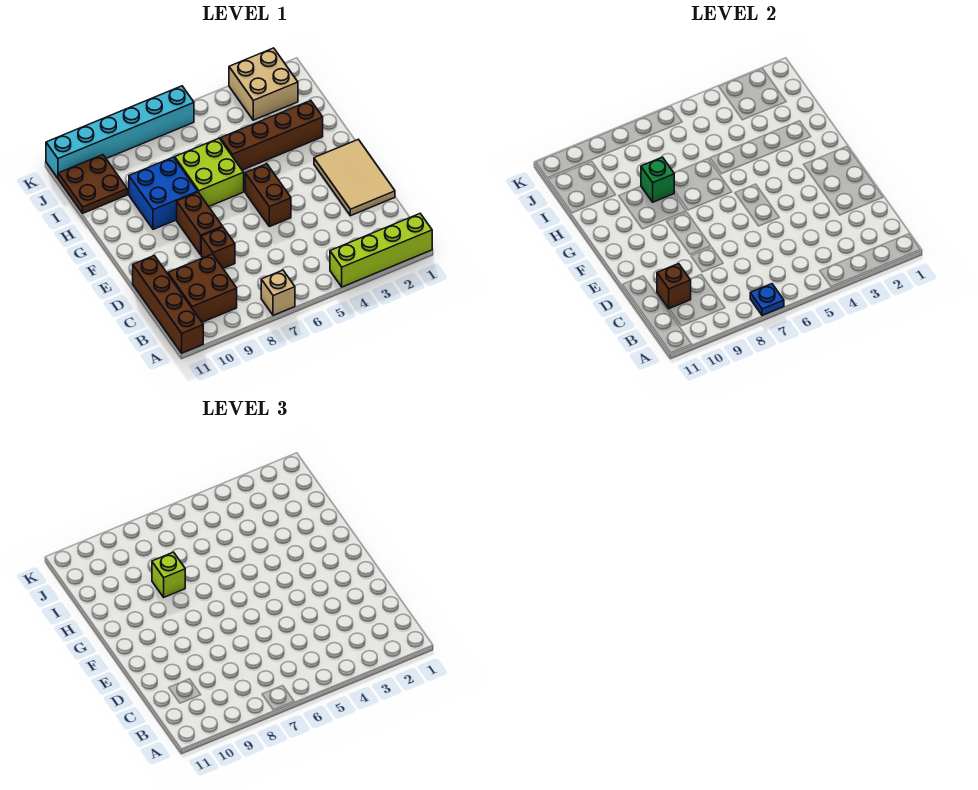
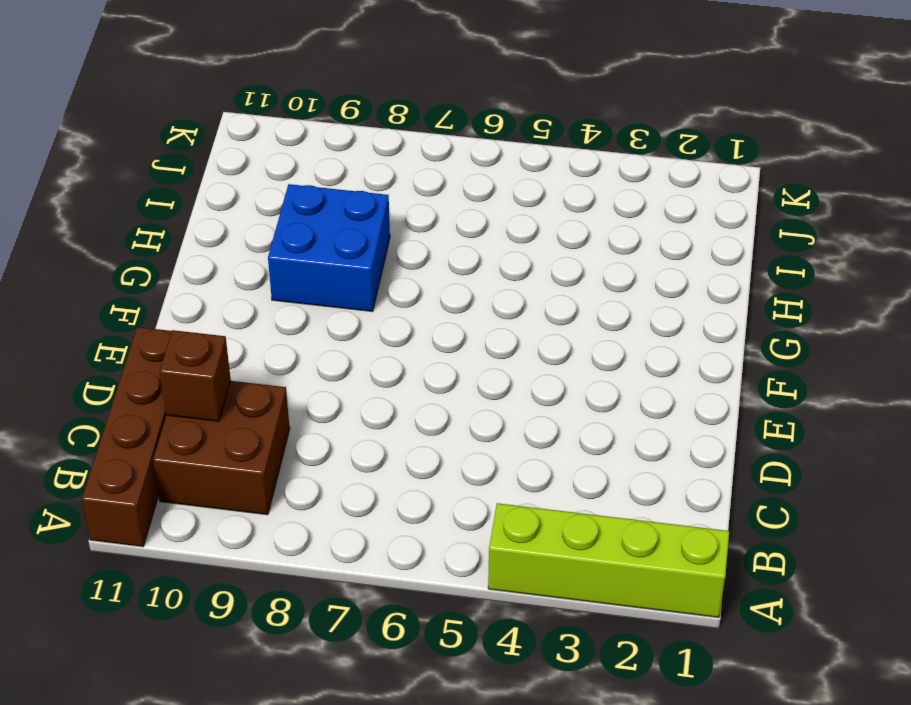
none -> tan brick A7 level 1
none -> tan tile D1:F2 level 1
none -> brown brick D8 level 1

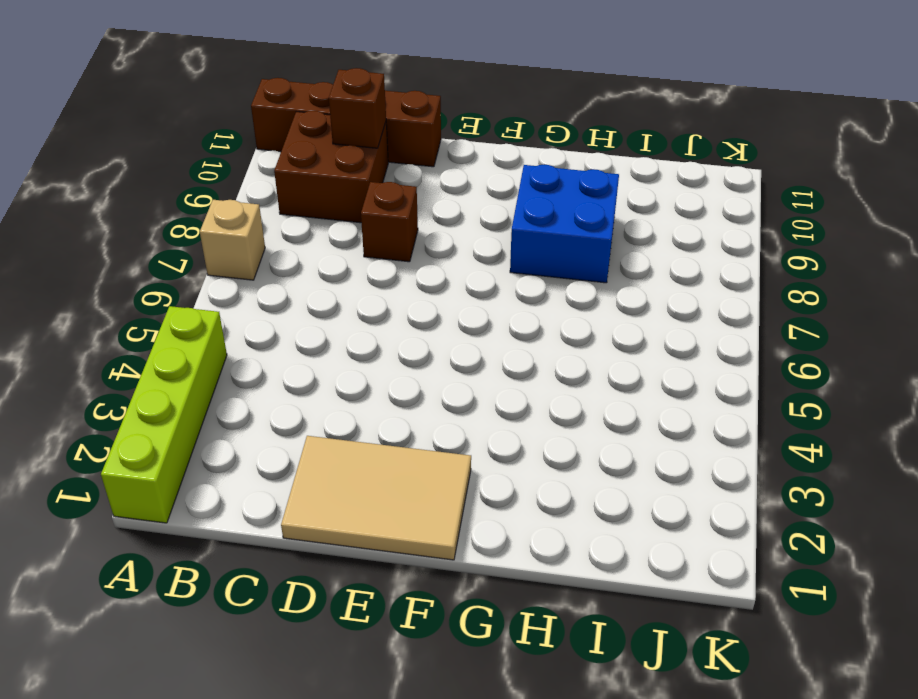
none -> brown brick E5:F5 level 1
none -> brown brick E8:F8 level 1
none -> lime brick G6:H7 level 1

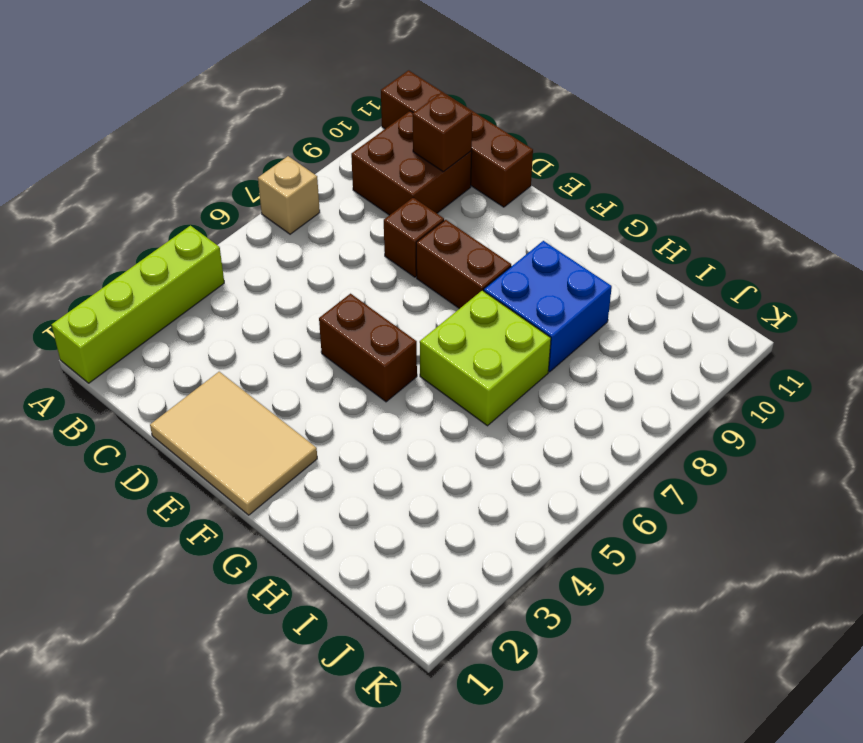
none -> brown brick H2:H5 level 1
none -> brown plate I10:J11 level 1
none -> tan brick J2:K3 level 1

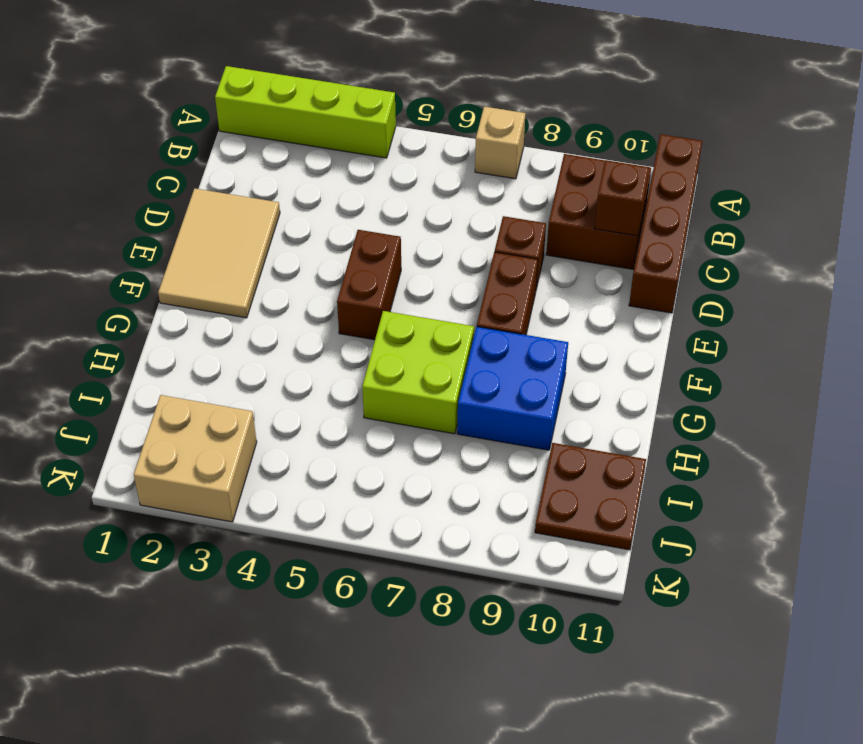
none -> brown brick H2:H5 level 1
none -> cyan brick K6:K11 level 1
none -> blue plate A7 level 2

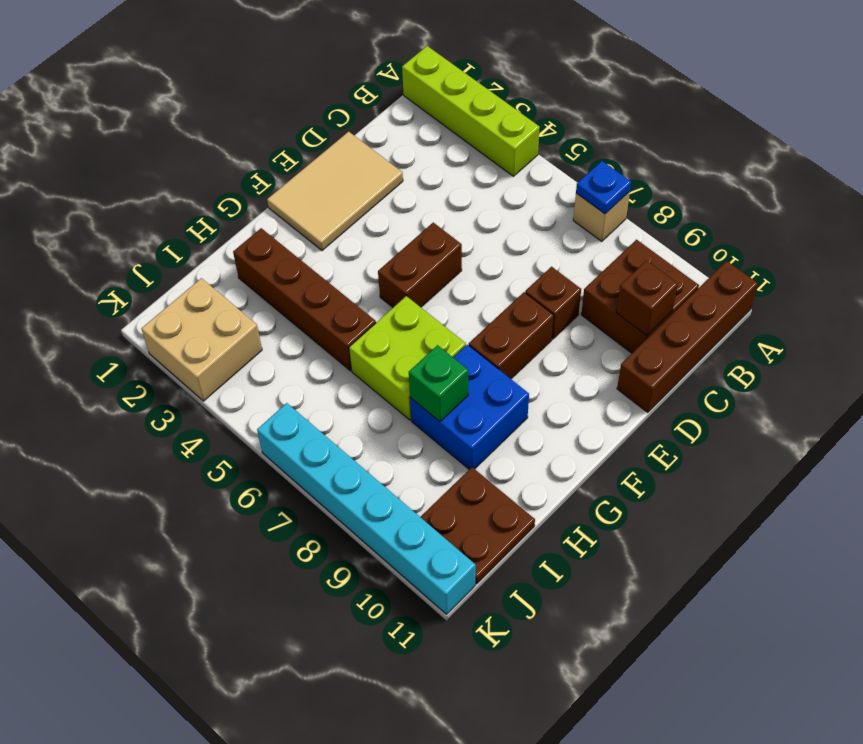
none -> lime brick H8 level 3

